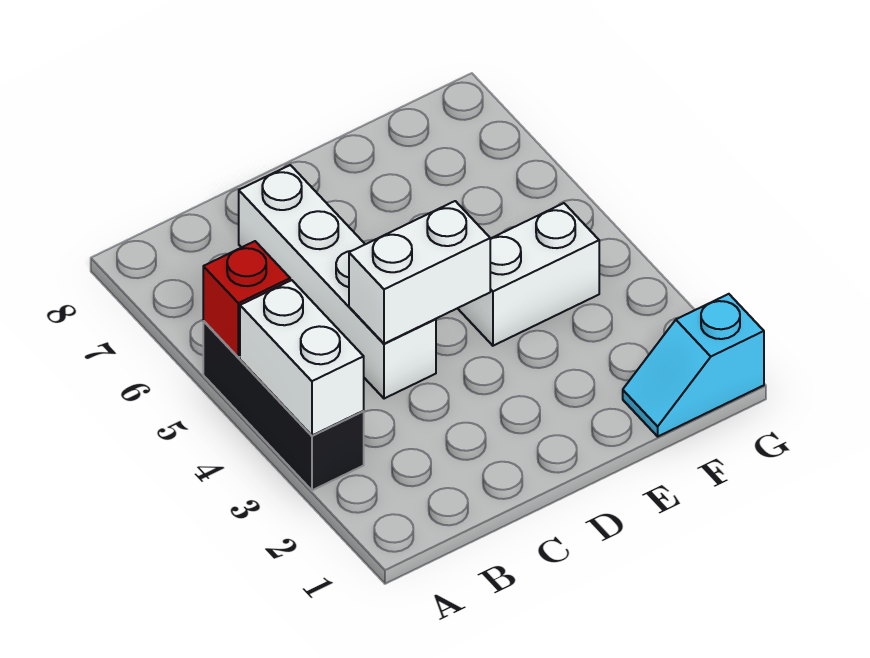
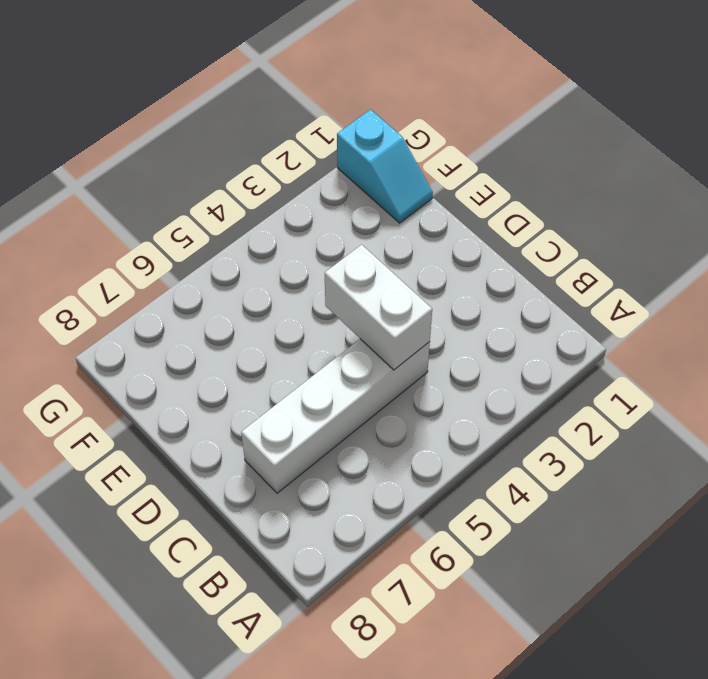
none -> black brick A3:A5 level 1
none -> white brick E4:F4 level 1

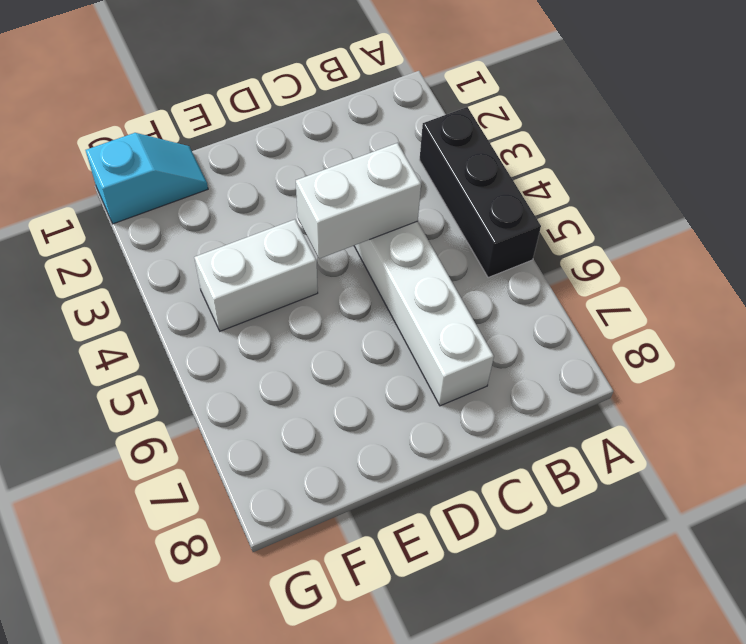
none -> white brick A3:A4 level 2
none -> red brick A5 level 2

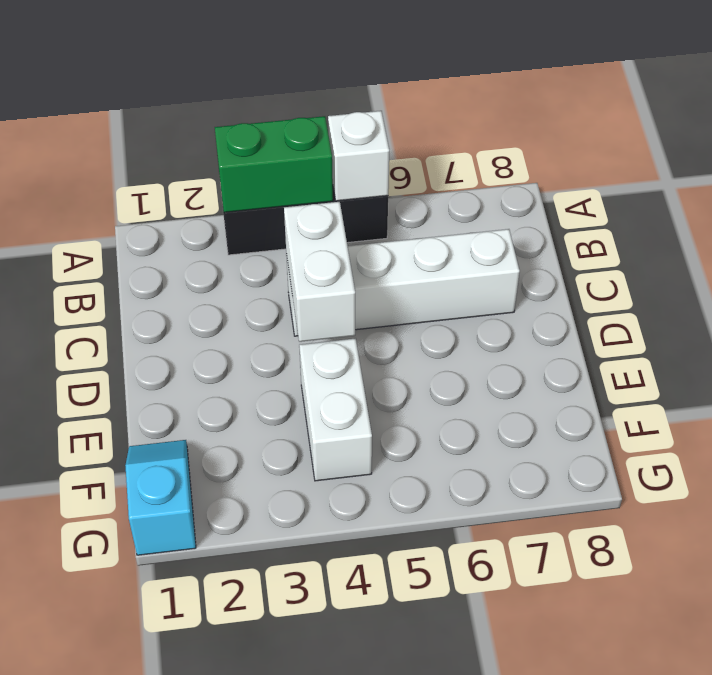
green brick A3:A4 level 2 -> white brick A3:A4 level 2
white brick A5 level 2 -> red brick A5 level 2

